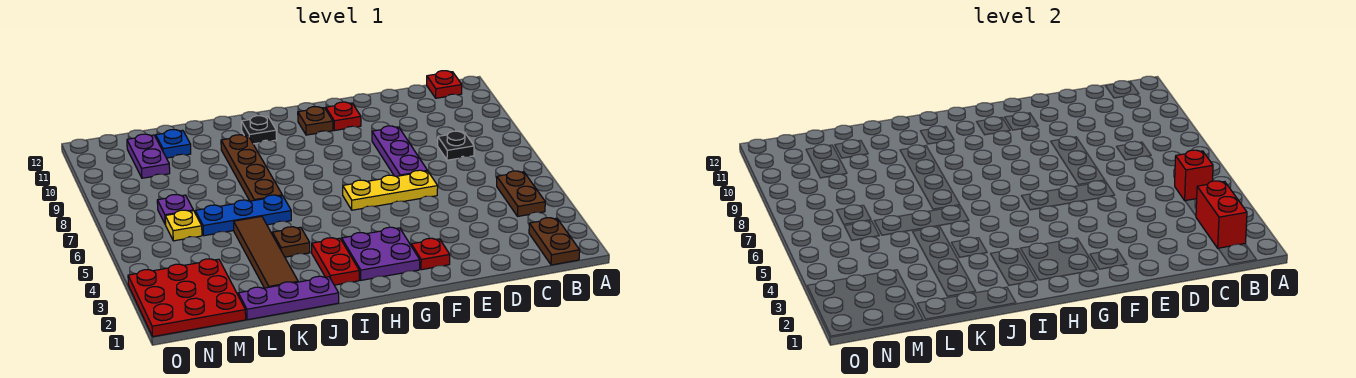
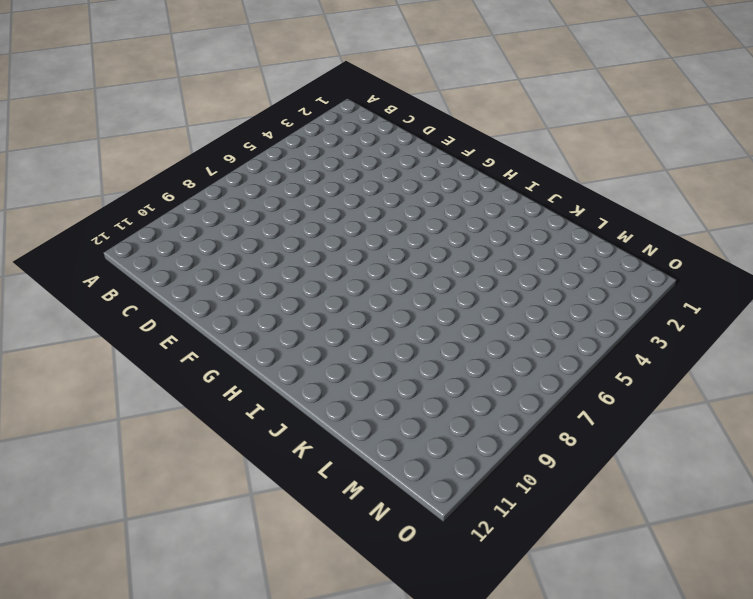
none -> brown plate B1:B2 level 1
none -> brown plate B4:B5 level 1
none -> red plate B12 level 1

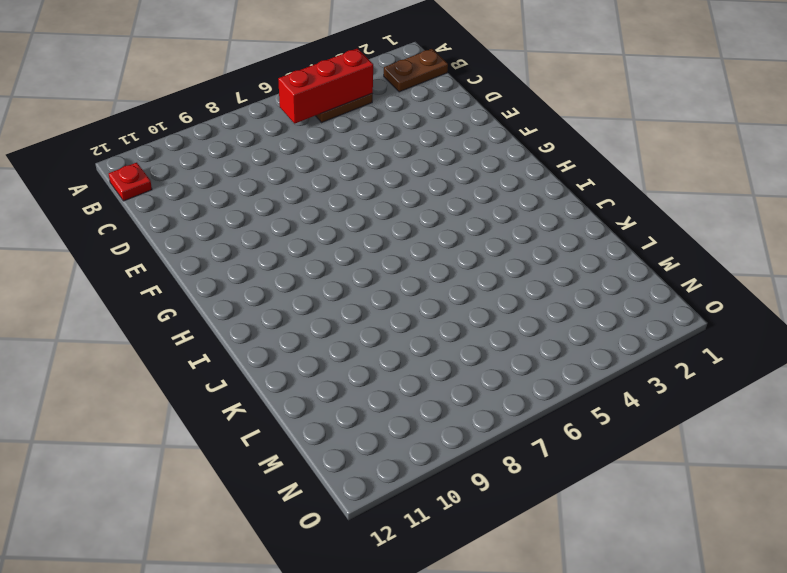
red brick B4:B6 level 2 -> red brick B5 level 2
none -> black plate C8 level 1
none -> yellow plate E6:G6 level 1
none -> purple plate E7:E9 level 1

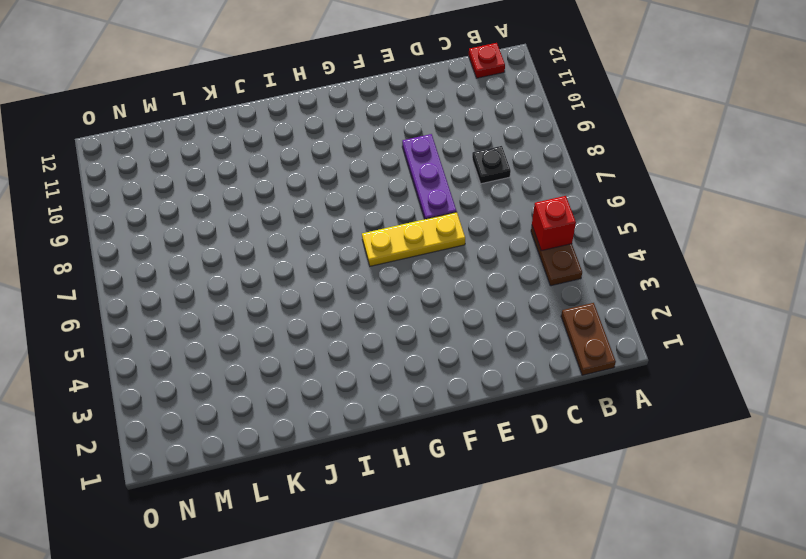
none -> red plate F2 level 1
none -> red plate F11 level 1
none -> purple plate G2:H3 level 1

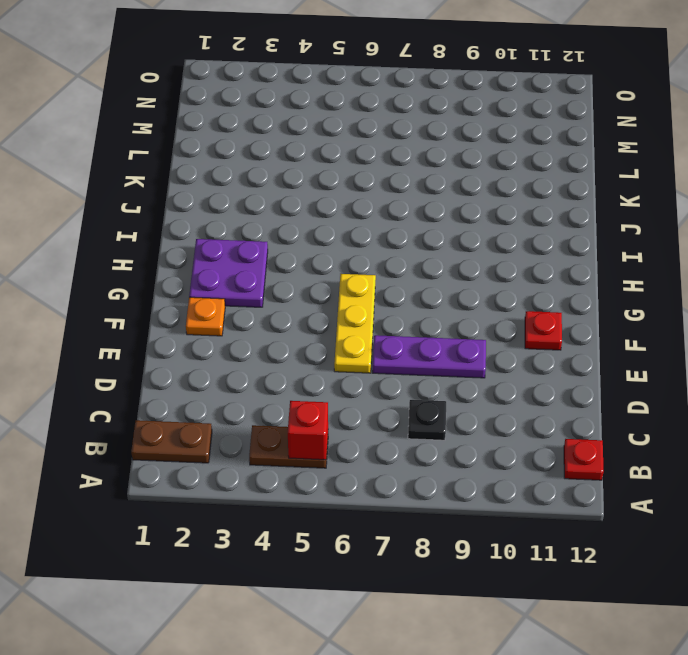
orange plate F2 level 1 -> red plate F2 level 1
none -> brown plate G11 level 1
none -> red plate I2:I3 level 1
none -> black plate I11 level 1

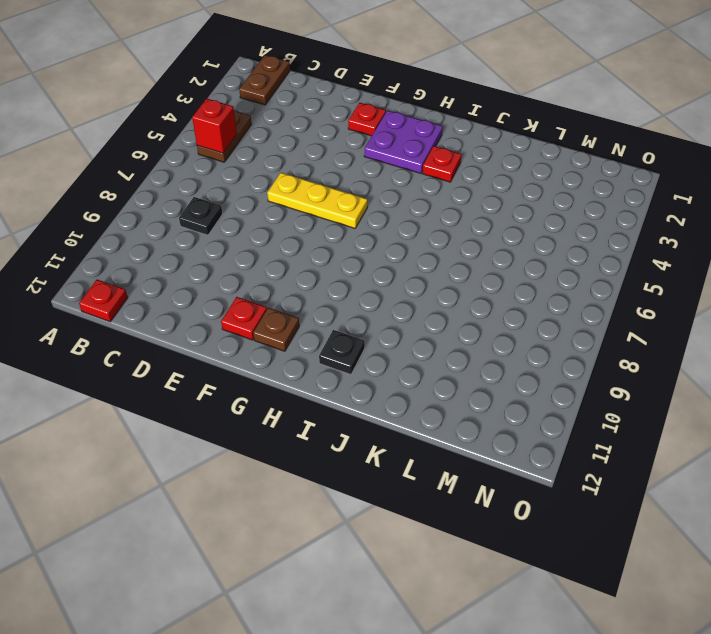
red plate I3 level 1 -> red plate I2:I3 level 1
none -> purple plate E7:E9 level 1
none -> purple plate J1:L1 level 1
none -> brown plate J4 level 1

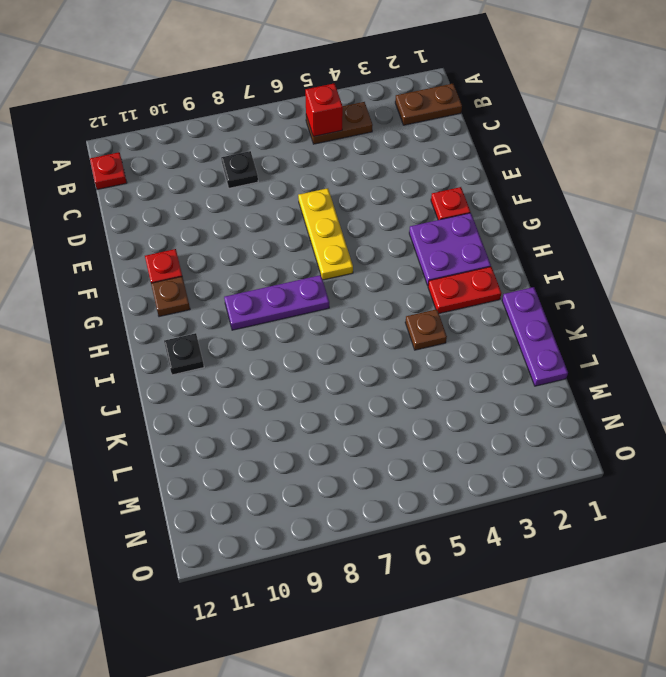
purple plate H7:H9 level 1 -> purple plate E7:E9 level 1
none -> blue plate J6:L6 level 1
none -> brown plate J7:J10 level 1
none -> brown tile K2:K5 level 1

